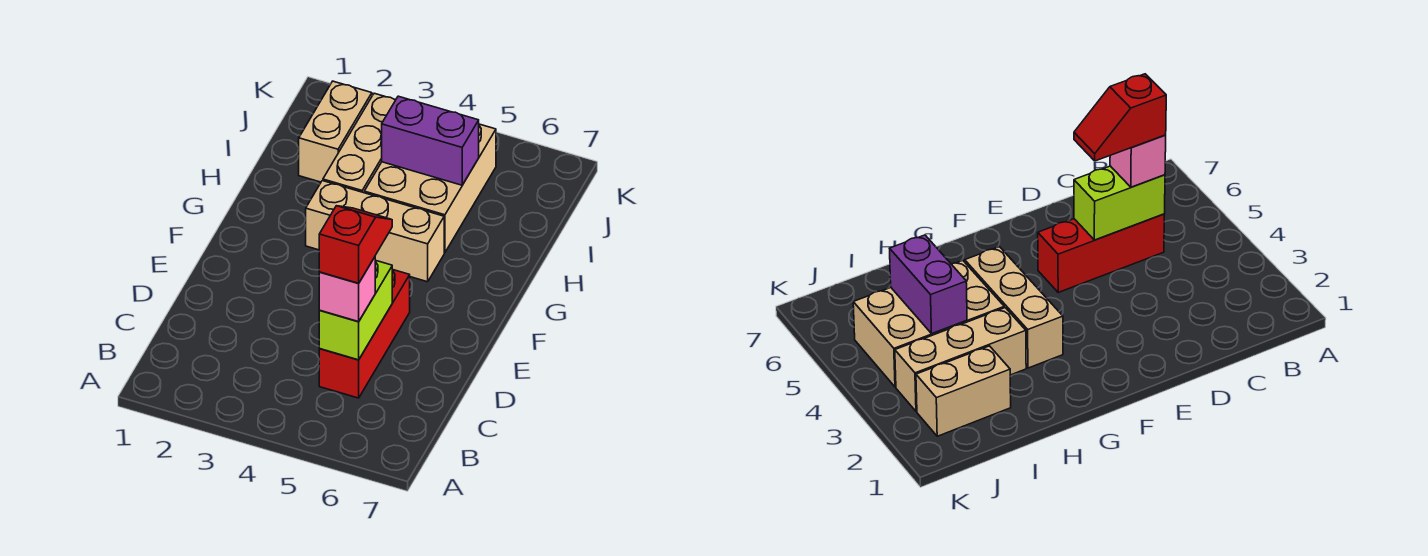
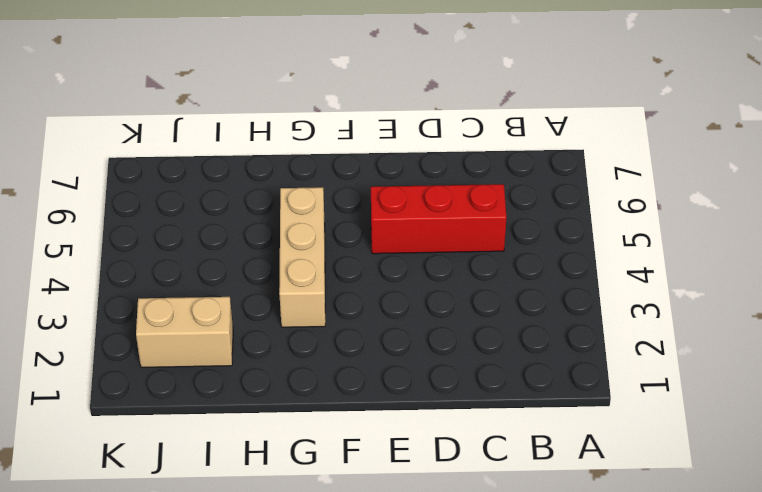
none -> tan brick H3:J3 level 1
none -> tan brick H4:J5 level 1

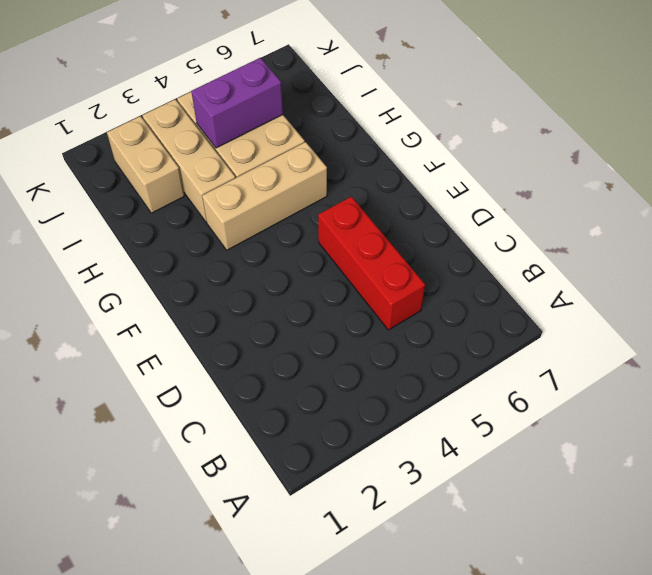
none -> lime brick C5:D5 level 2
none -> pink brick C5 level 3

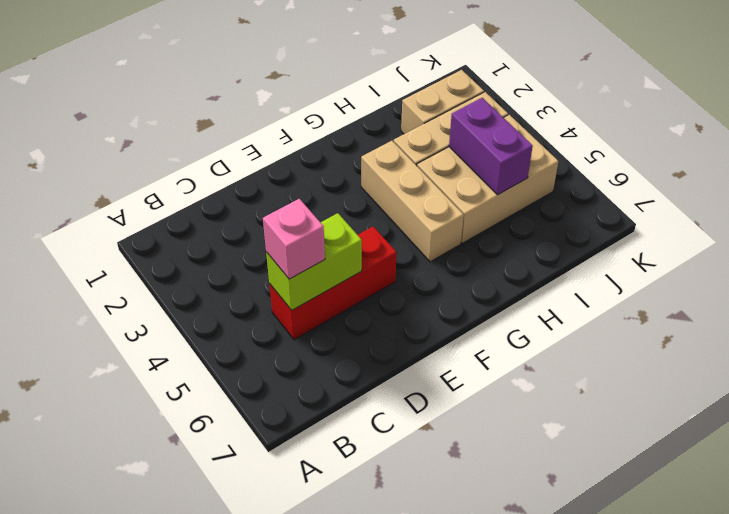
none -> red slope C5:D5 level 4 top C

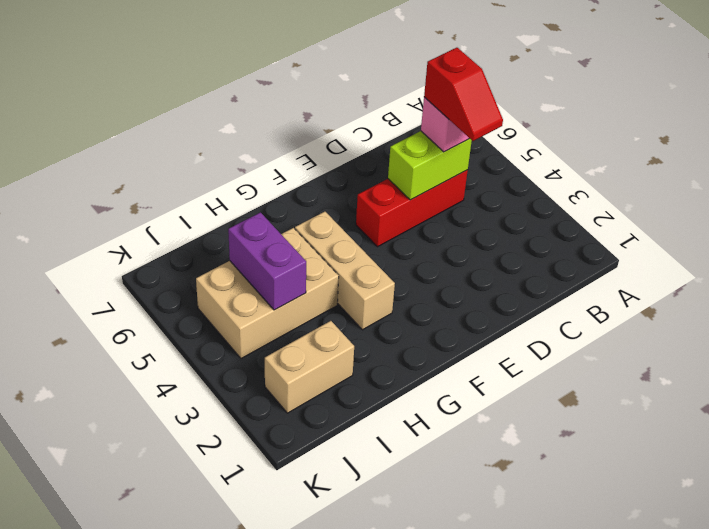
red slope C4:C5 level 4 top 5 -> red slope C5:D5 level 4 top C
none -> tan brick H3:J3 level 1

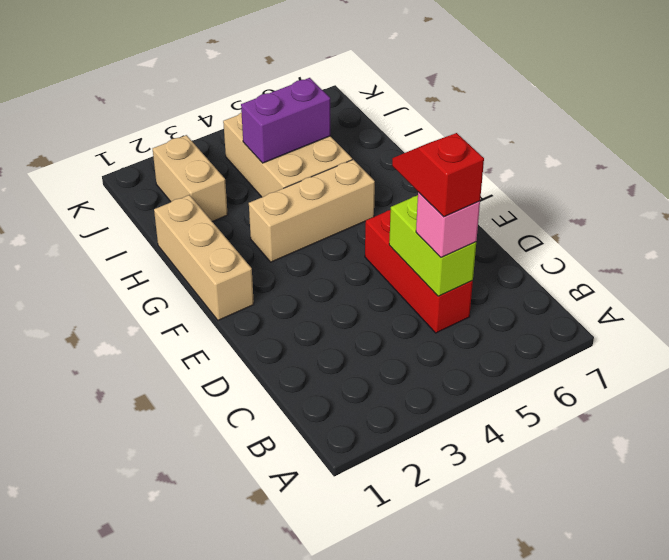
tan brick F1:H1 level 1 -> tan brick H3:J3 level 1

